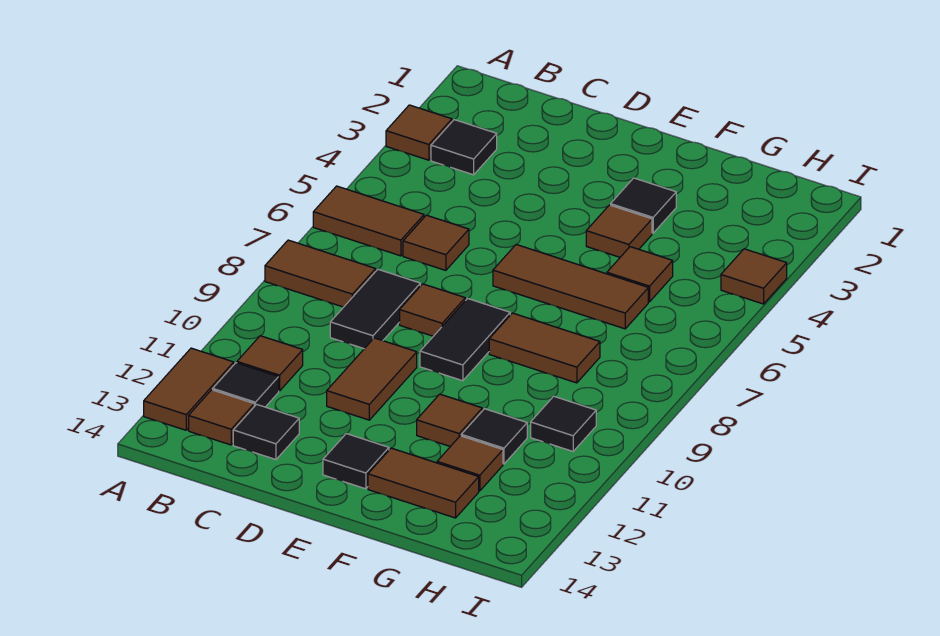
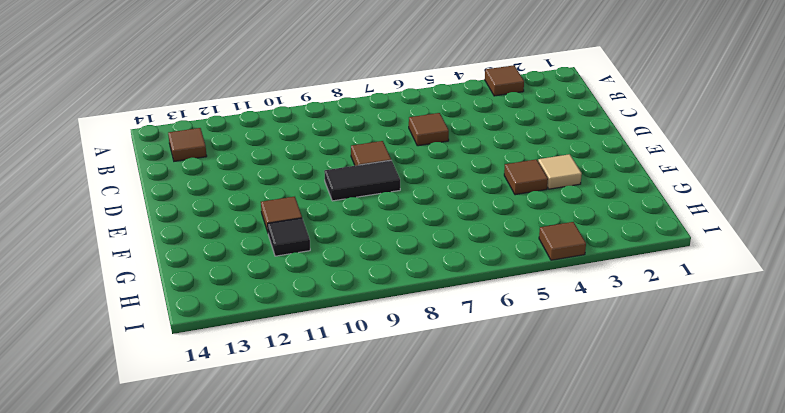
tan tile F3 level 1 -> black tile F3 level 1
none -> brown tile A6:B6 level 1
none -> brown tile A8:B8 level 1
none -> brown tile A12:A13 level 1

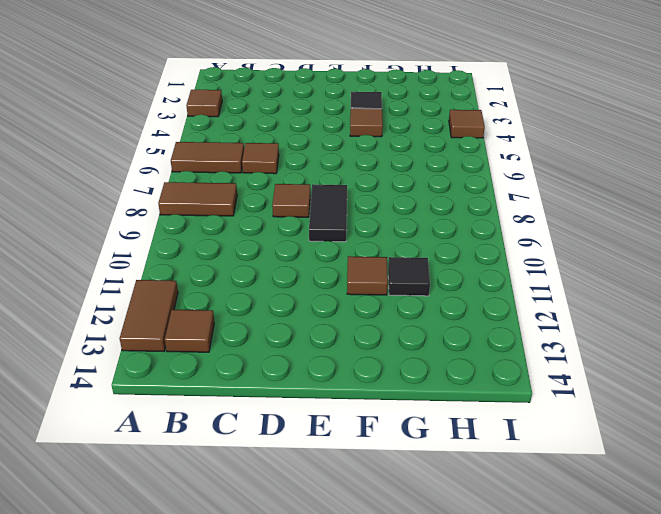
none -> black tile B3 level 1
none -> brown tile B11 level 1
none -> black tile B12 level 1

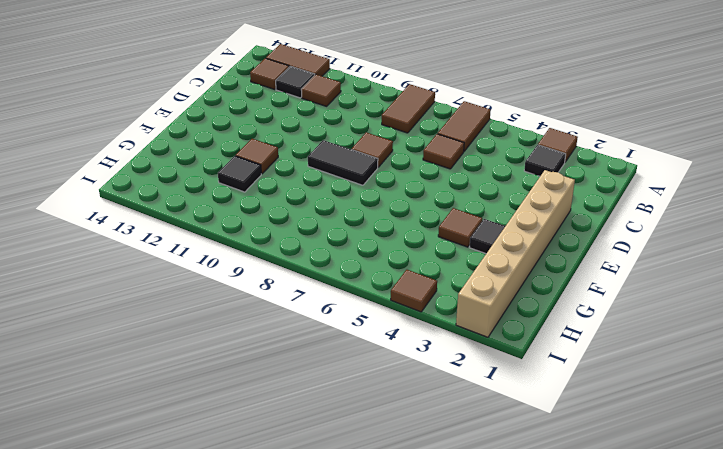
tan brick D2:I2 level 1 -> none
none -> black tile C8:C9 level 1
none -> black tile C13 level 1
none -> brown tile D10:D11 level 1

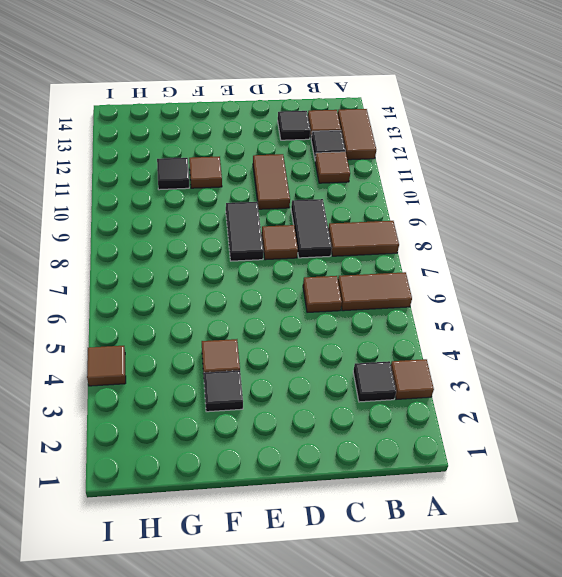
none -> brown tile E6:G6 level 1
none -> black tile E13 level 1
none -> brown tile F8:G8 level 1

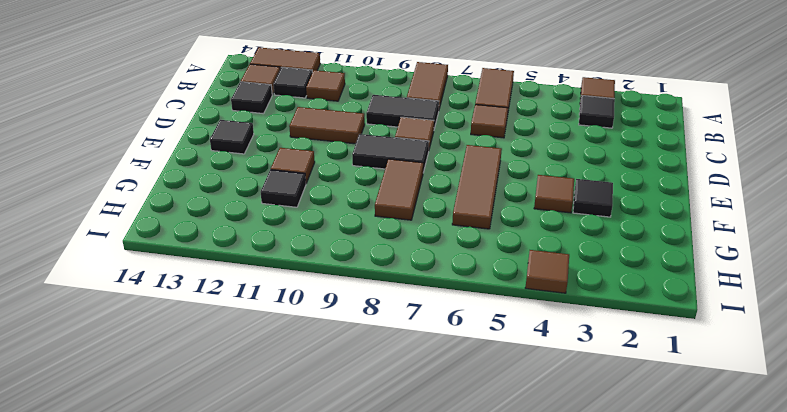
none -> brown tile F13:G13 level 1
none -> brown tile G5 level 1
none -> brown tile G12 level 1

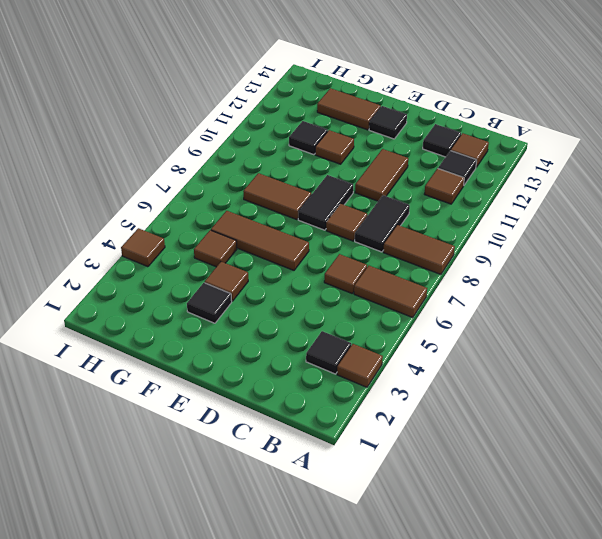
none -> brown tile A12:A13 level 1
none -> brown tile G12 level 1
none -> black tile H10 level 1

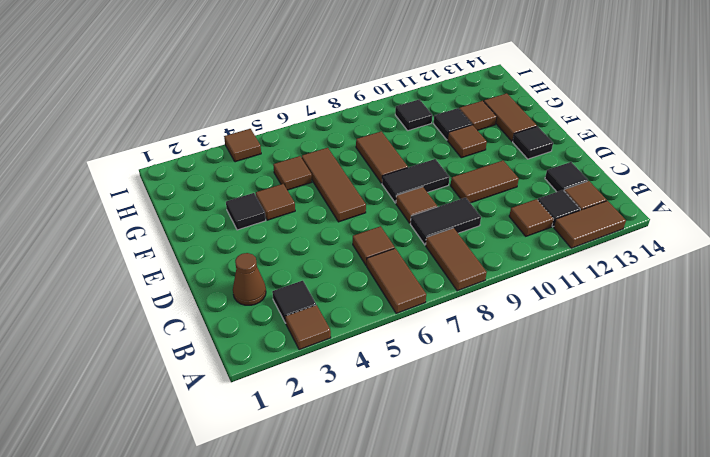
brown cone C2 level 1 -> none

